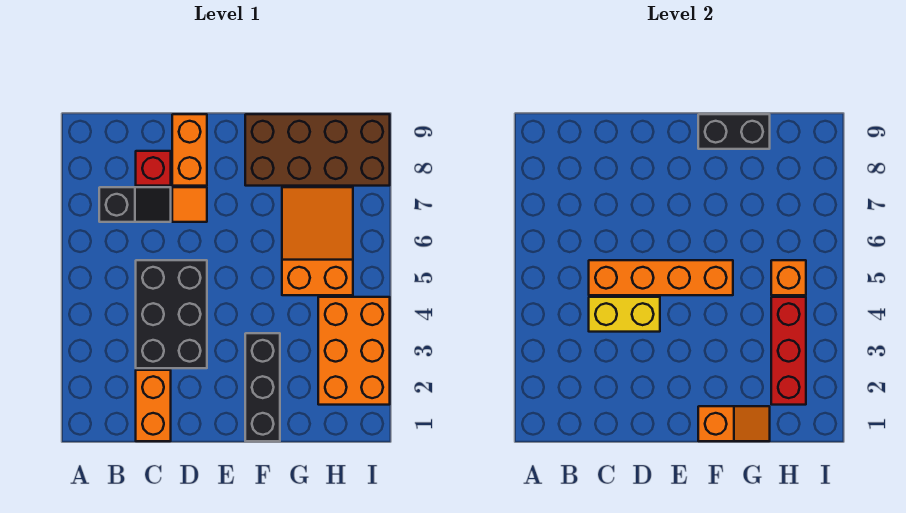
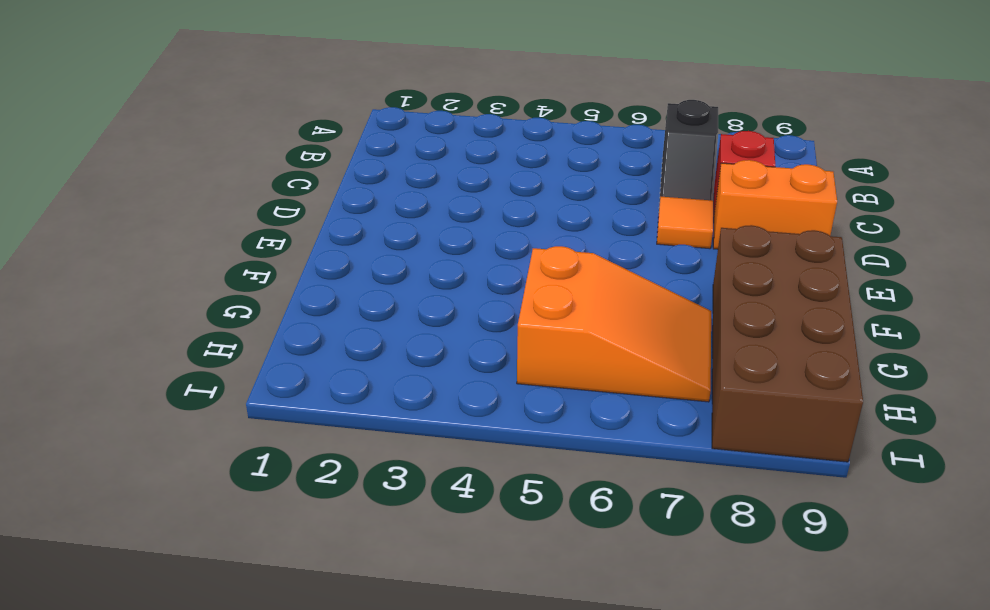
none -> orange brick C1:C2 level 1
none -> black brick C3:D5 level 1
none -> black brick F1:F3 level 1

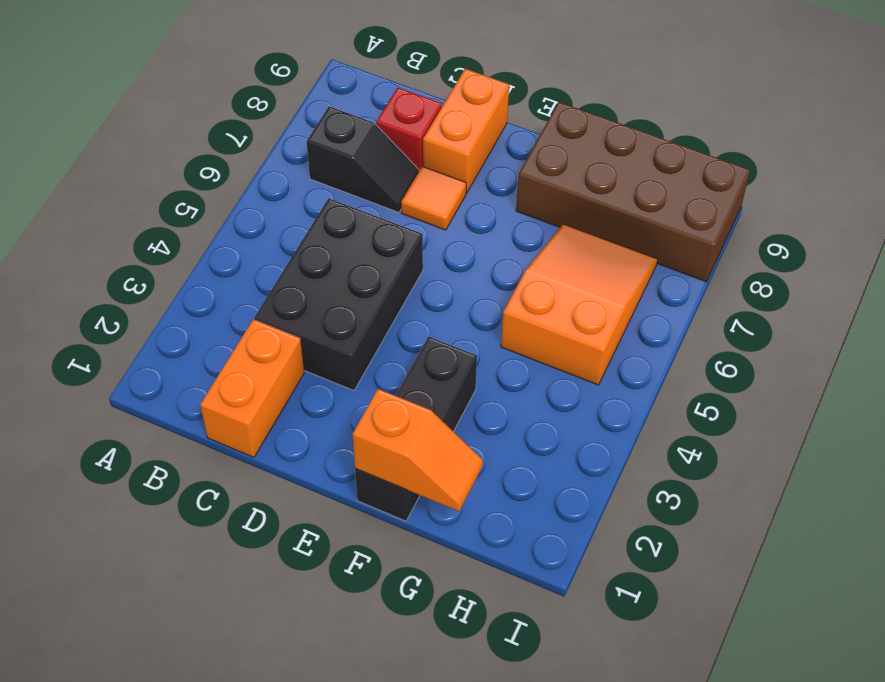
none -> orange brick H2:I4 level 1
none -> yellow brick C4:D4 level 2
none -> orange brick C5:F5 level 2

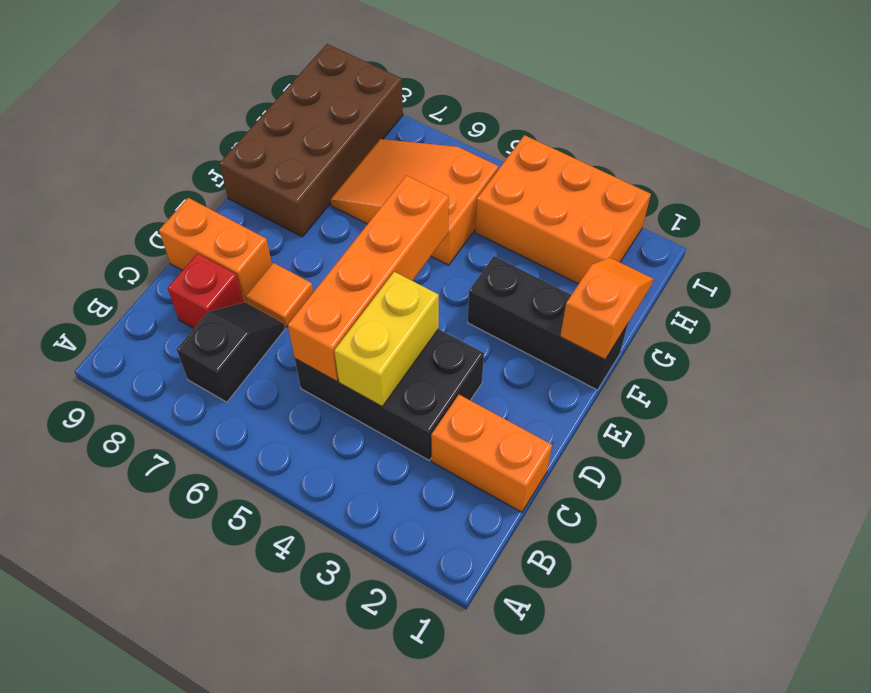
none -> black brick F9:G9 level 2
none -> red brick H2:H4 level 2
none -> orange brick H5 level 2

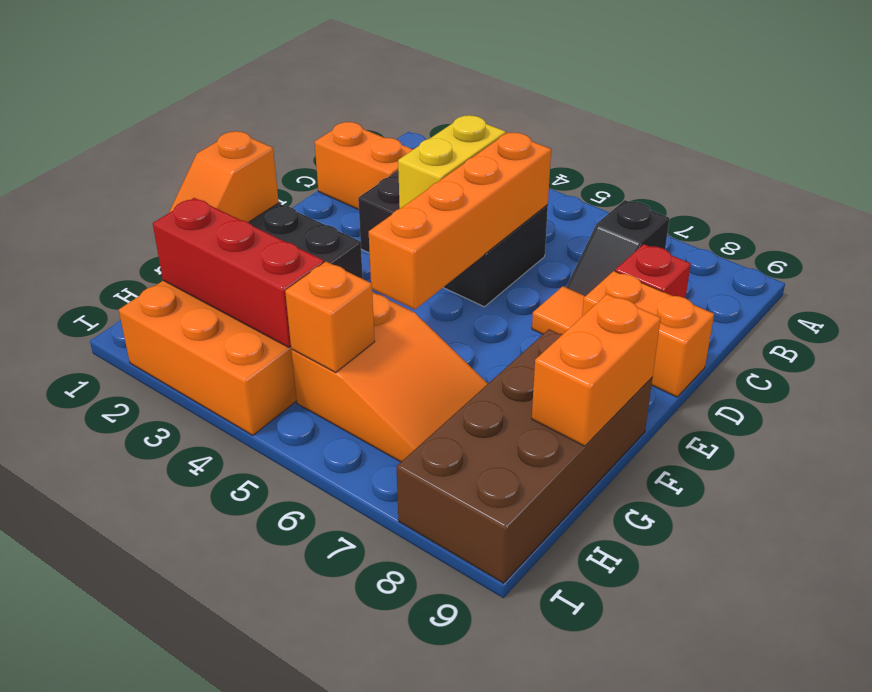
orange brick F9:G9 level 2 -> black brick F9:G9 level 2

